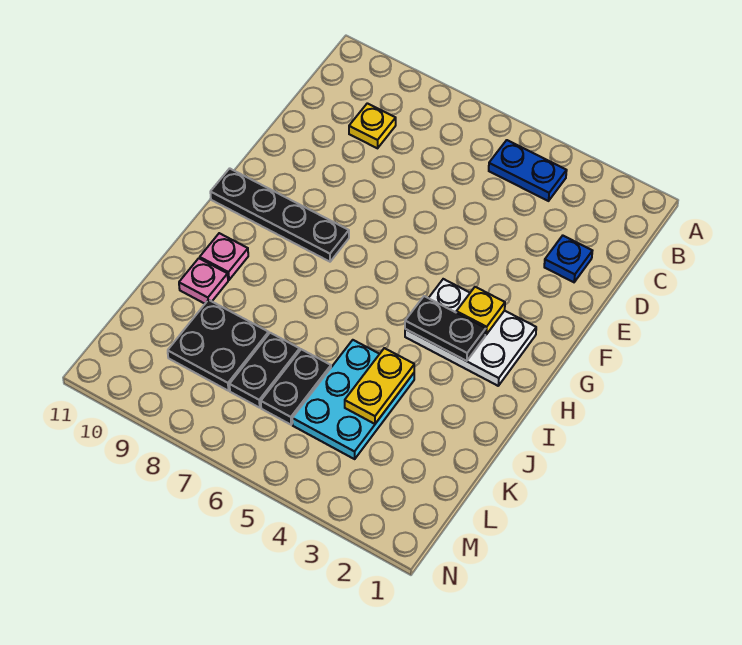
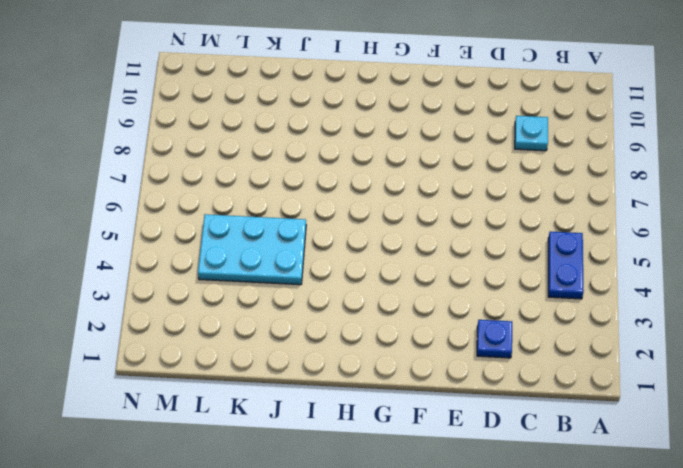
cyan plate C9 level 1 -> yellow plate C9 level 1
none -> white plate G2:H4 level 1
none -> black plate G8:G11 level 1
none -> pink plate I10 level 1

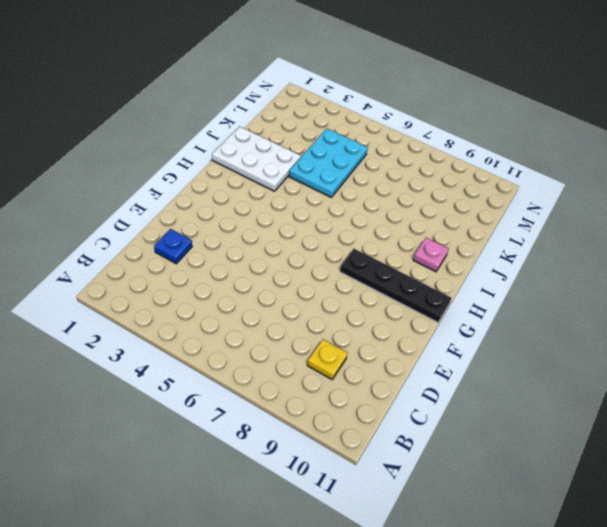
white plate I1:J3 level 1 -> white plate G2:H4 level 1
none -> blue plate B4:B5 level 1
none -> pink plate J10 level 1
none -> black plate K6:L6 level 1

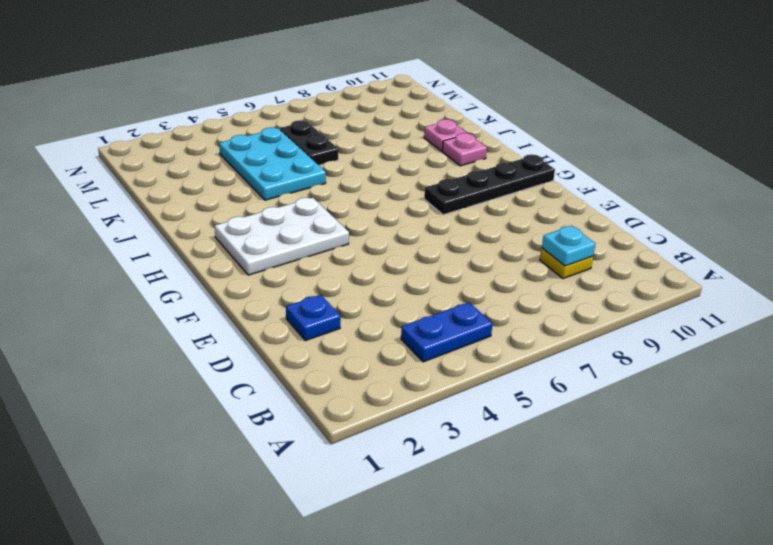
cyan plate C9 level 2 -> none
none -> black plate K7:L7 level 1
none -> black plate K8:L9 level 1
none -> yellow plate G3 level 2

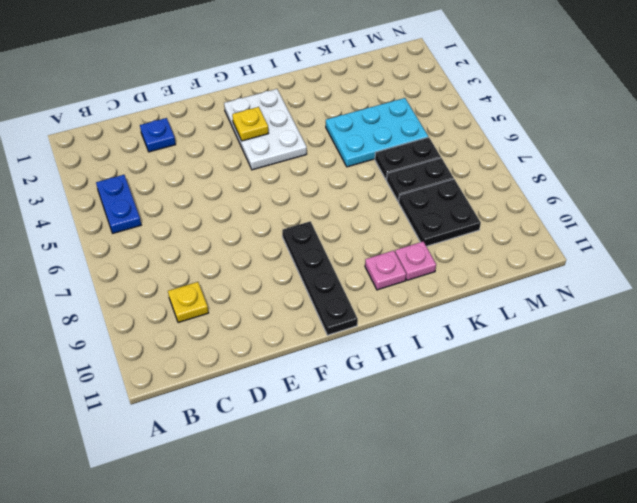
none -> black plate H3:H4 level 2
none -> yellow plate J4:K4 level 2

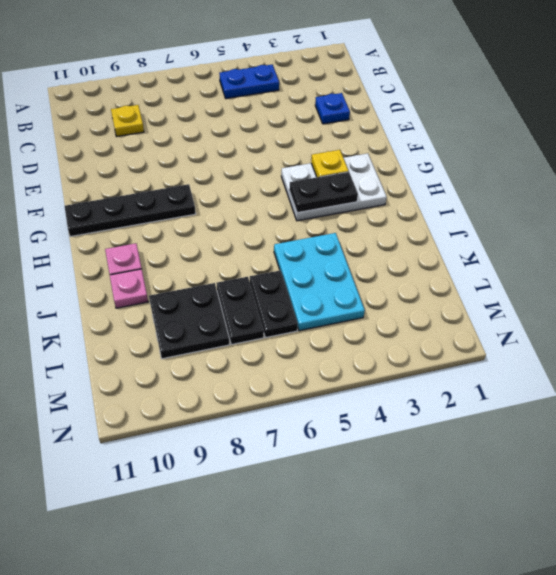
none -> yellow plate J4:K4 level 2

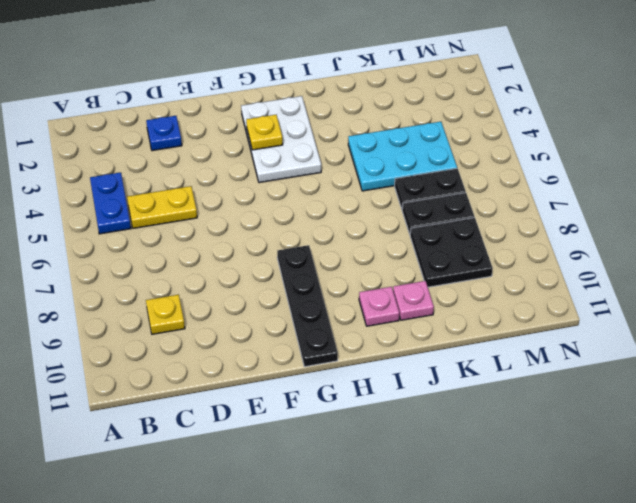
yellow plate C5:D5 level 1 -> yellow plate J4:K4 level 2
none -> black plate H3:H4 level 2

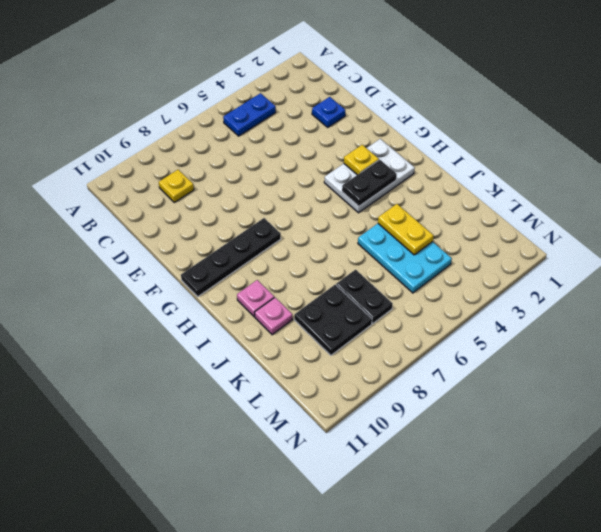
none -> black plate K6:L6 level 1

